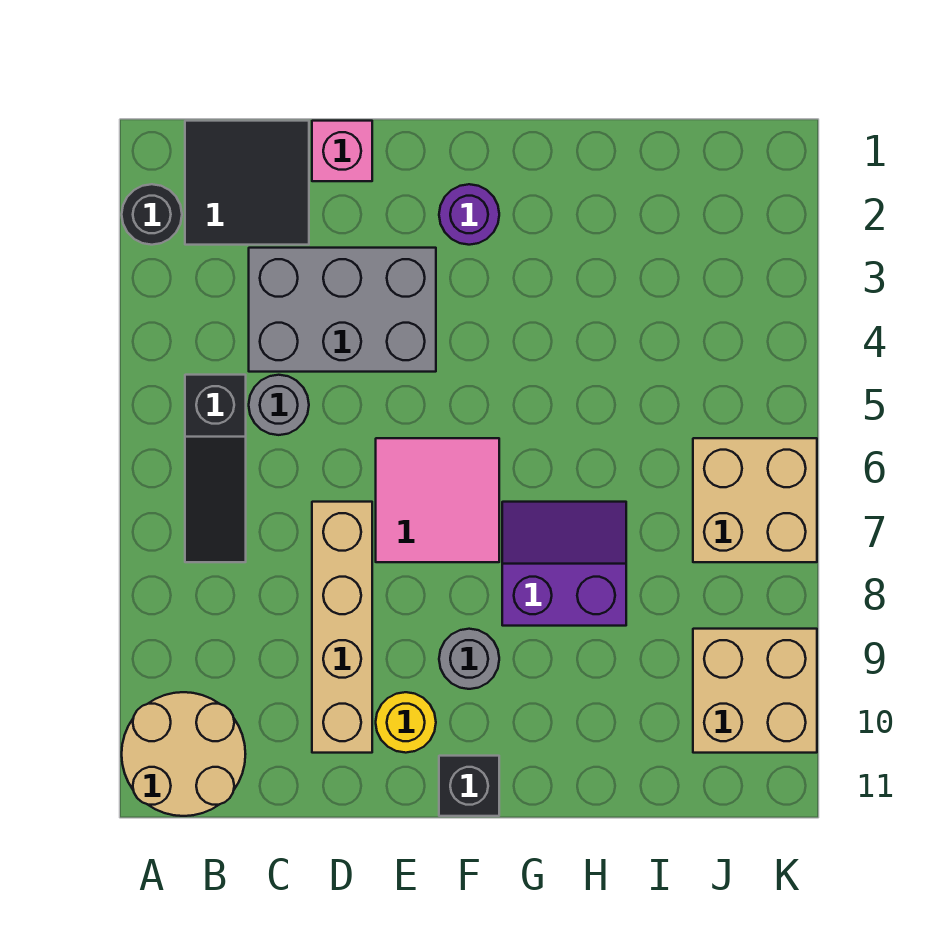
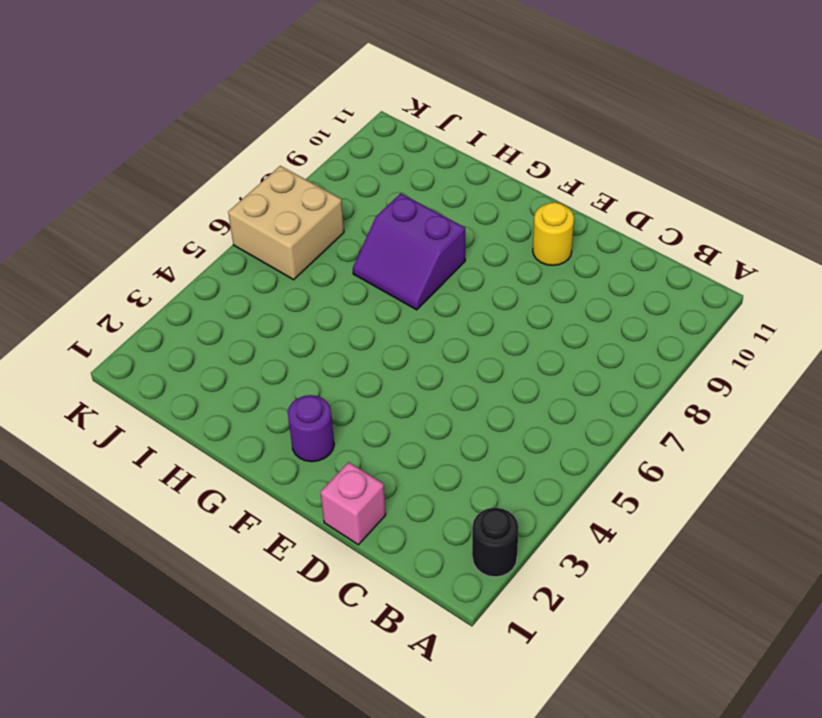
none -> tan round brick A10:B11 level 1
none -> black tile B1:C2 level 1
none -> black slope B5:B7 level 1 top 5

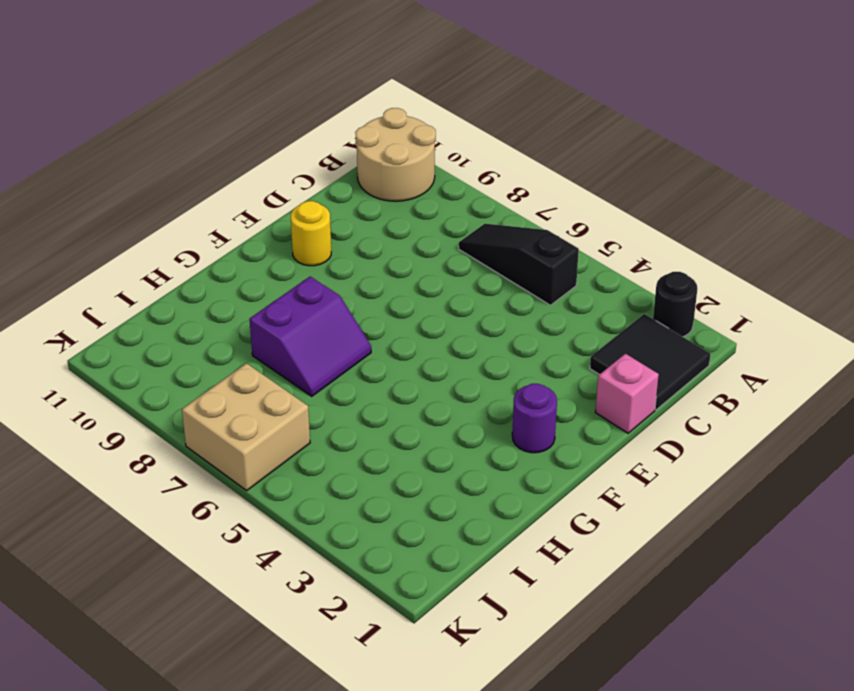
none -> grey brick C3:E4 level 1
none -> grey round brick C5 level 1
none -> tan brick D7:D10 level 1

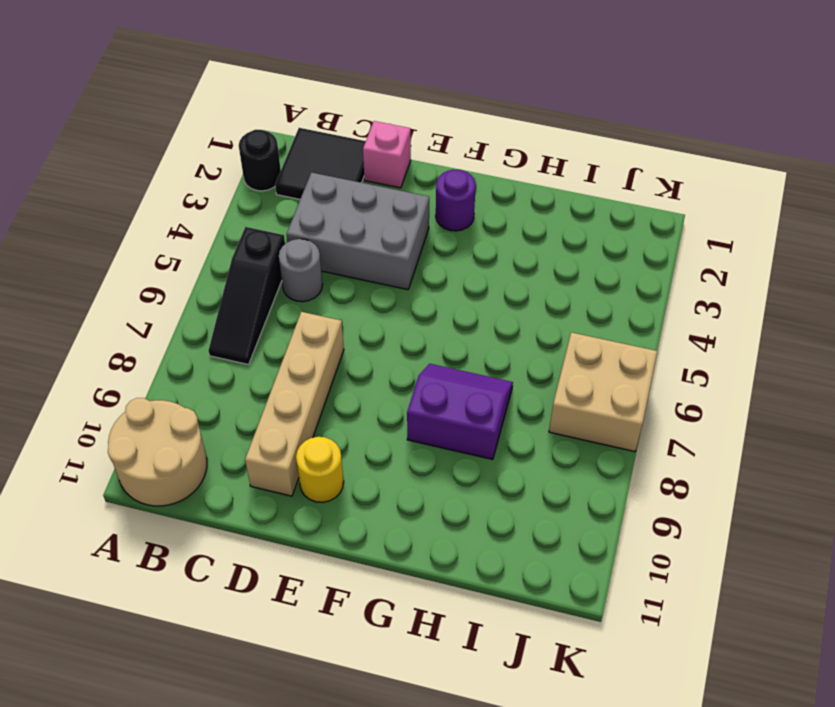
none -> pink tile E6:F7 level 1
none -> grey round brick F9 level 1
none -> black brick F11 level 1

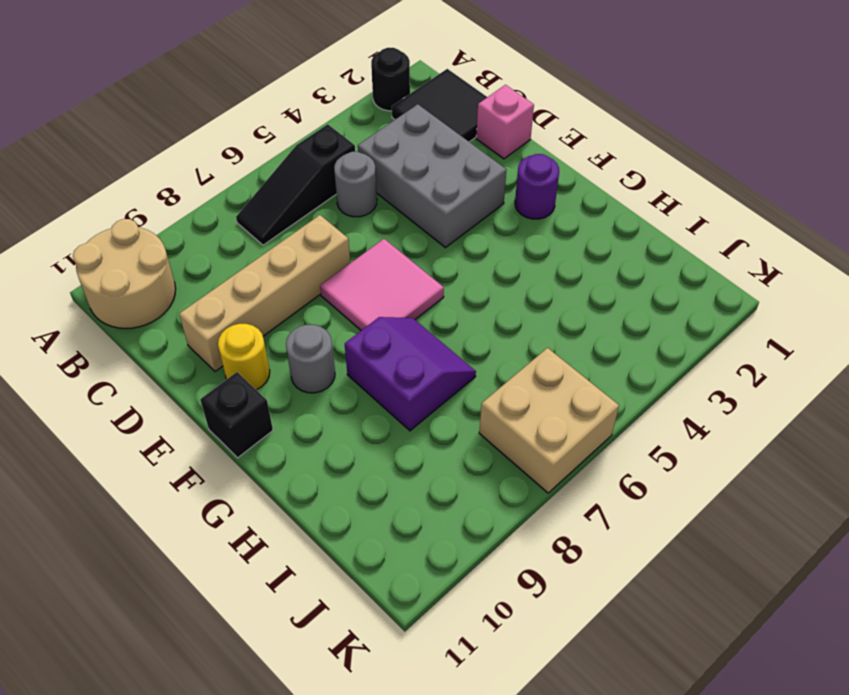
none -> tan brick J9:K10 level 1

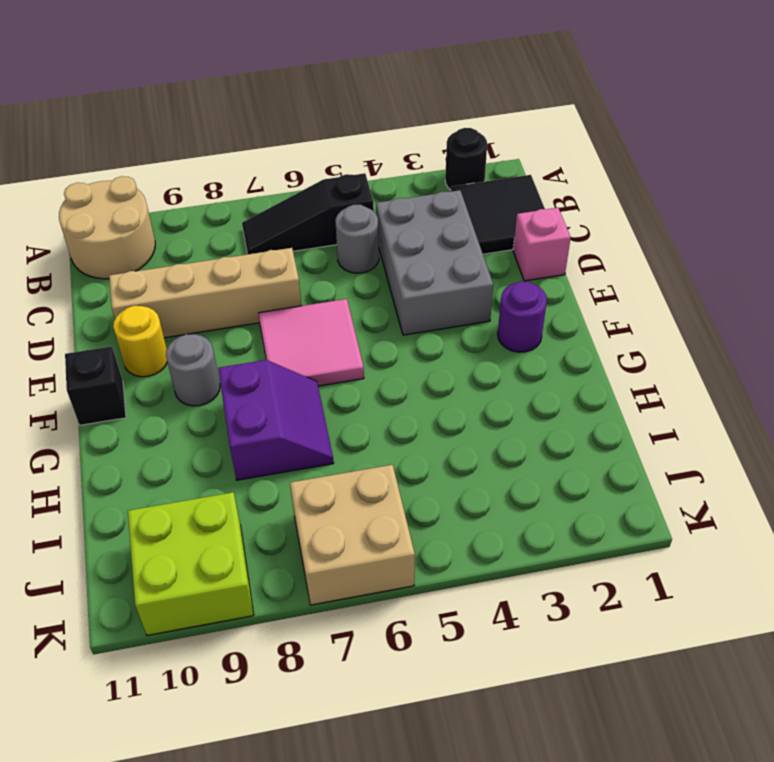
lime brick J9:K10 level 1 -> tan brick J9:K10 level 1

